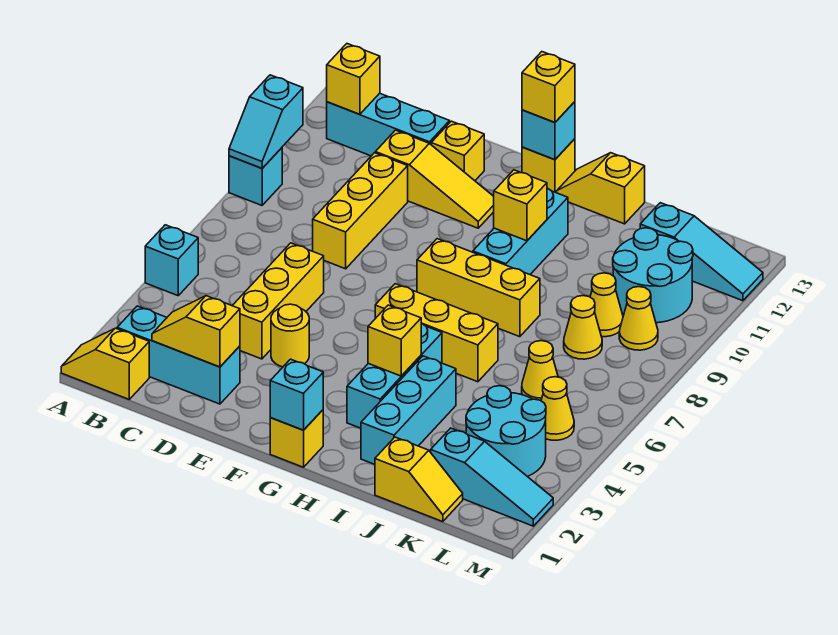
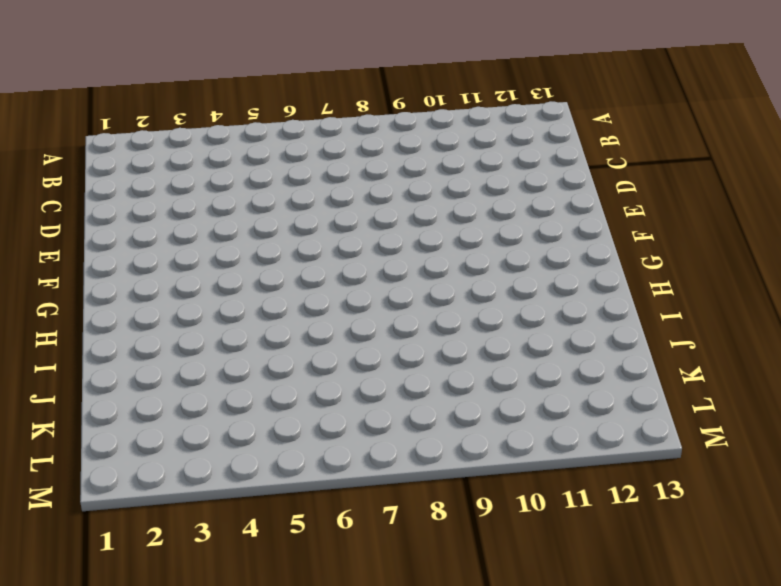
none -> yellow slope A1:B1 level 1 top B
none -> cyan brick A5 level 1
none -> cyan brick A9 level 1
none -> cyan brick B2:D2 level 1

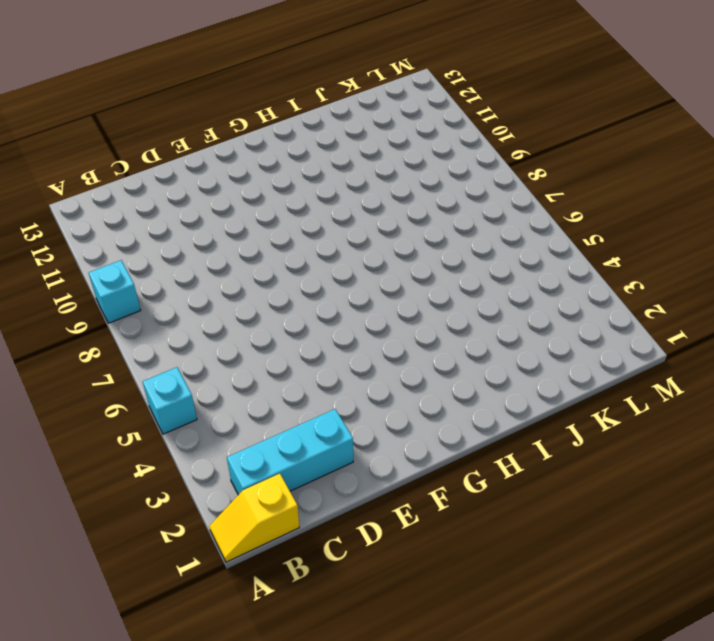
none -> cyan brick B12:D12 level 1
none -> yellow brick D4:D6 level 1
none -> yellow brick D8:D10 level 1
none -> yellow slope D11:F11 level 1 top D

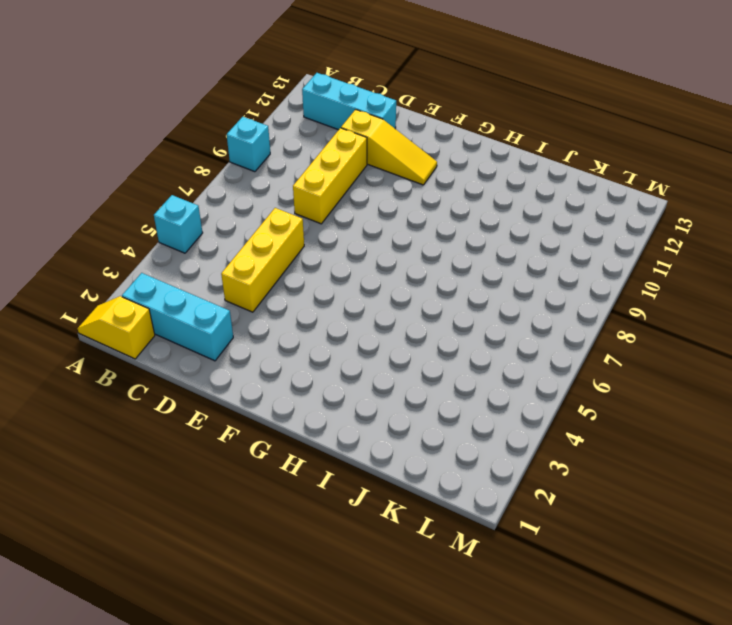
none -> yellow round brick E4 level 1
none -> yellow brick E12 level 1
none -> yellow brick G1 level 1
none -> yellow brick G6:I6 level 1

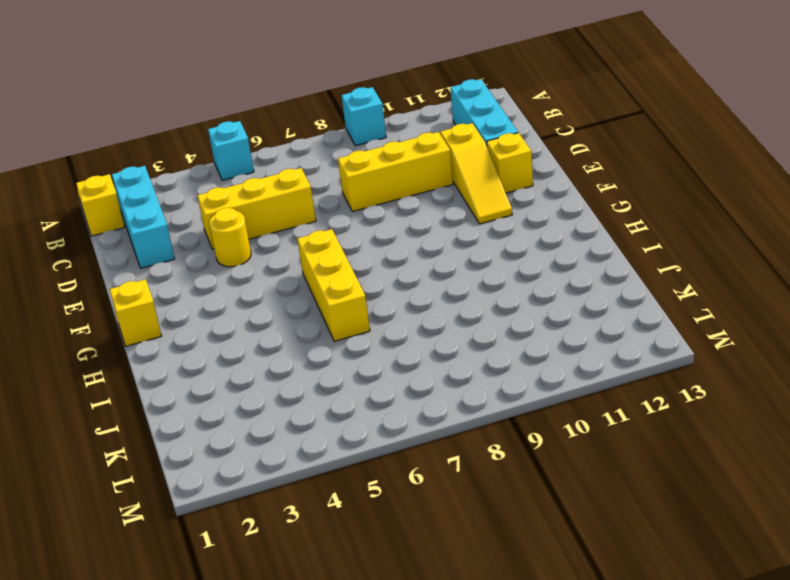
none -> yellow brick G8:I8 level 1
none -> yellow brick G13 level 1
none -> cyan brick H3:H5 level 1
none -> cyan brick H9:H11 level 1

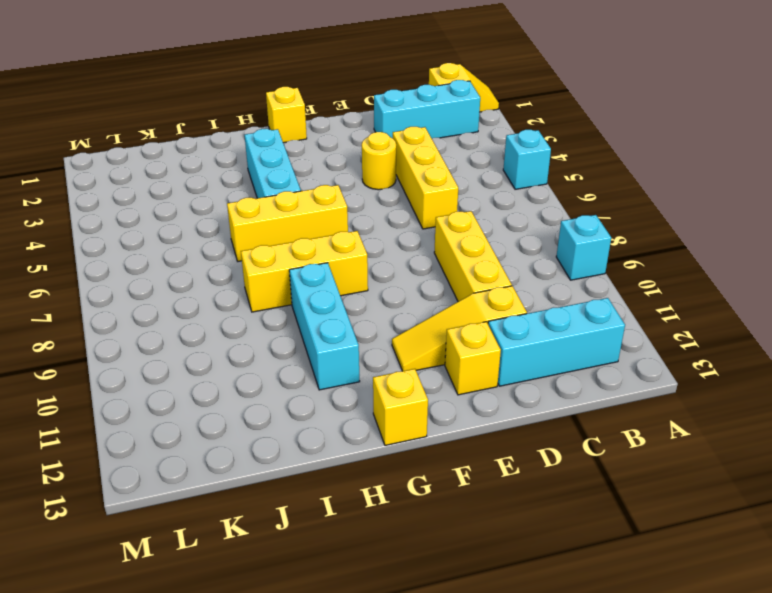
none -> yellow slope H13:I13 level 1 top I
none -> cyan brick I2:I4 level 1
none -> yellow slope J1:K1 level 1 top J
none -> cyan slope K2:M2 level 1 top K

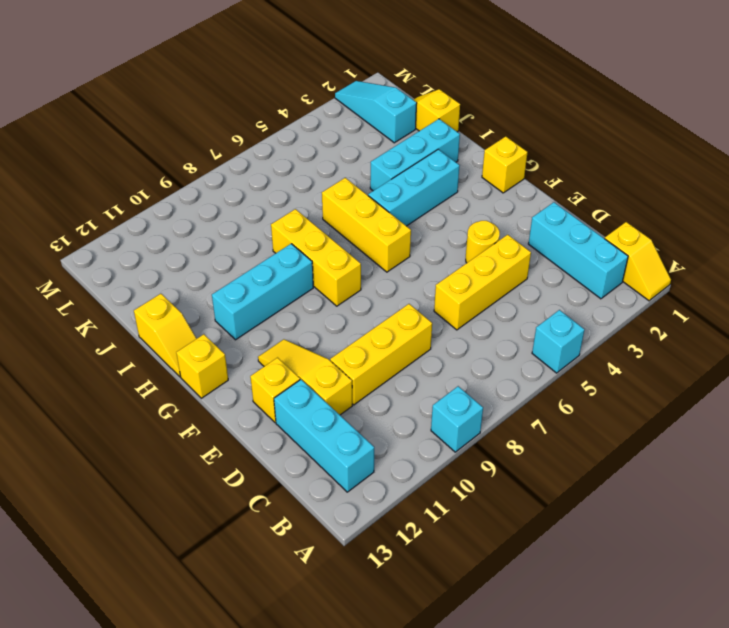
none -> cyan round brick K3:L4 level 1
none -> yellow cone K6 level 1
none -> yellow cone K8 level 1
none -> yellow cone K9 level 1

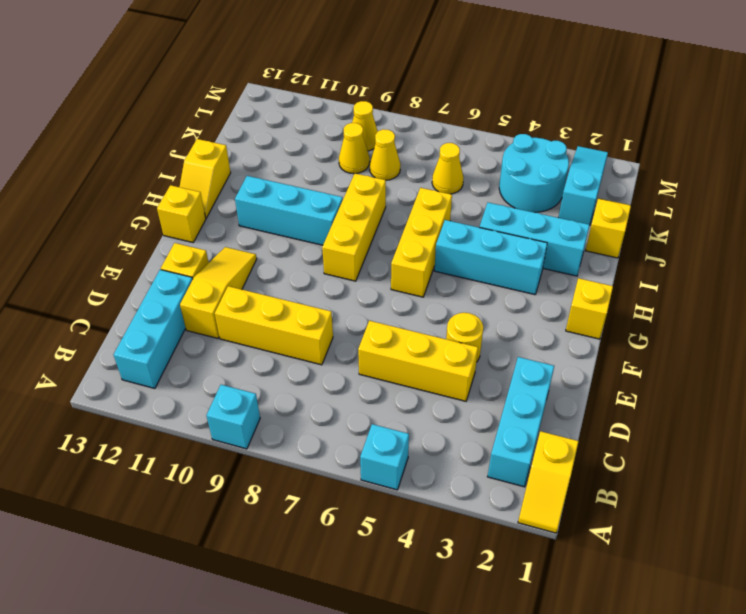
none -> cyan round brick K10:L11 level 1
none -> cyan slope K12:M12 level 1 top K
none -> yellow cone L5 level 1
none -> cyan slope A9:A10 level 2 top 10

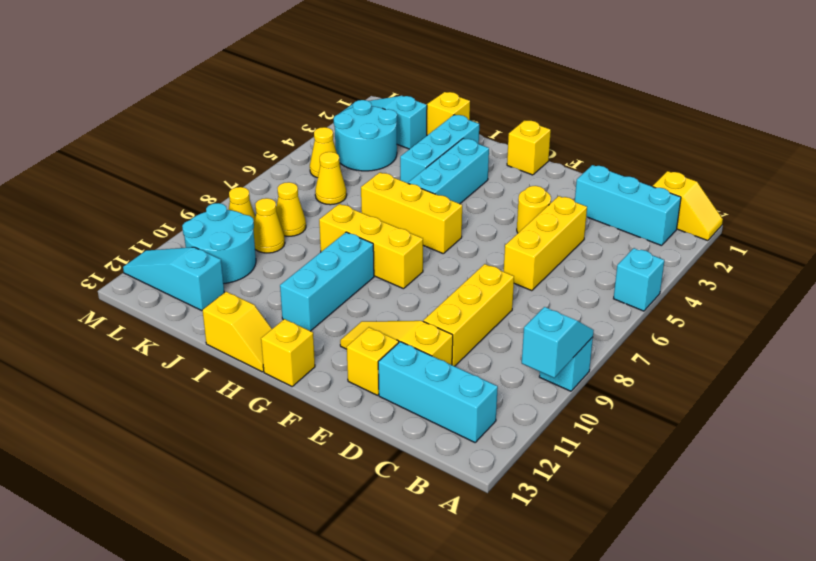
none -> yellow brick B12 level 2
none -> yellow slope C2:D2 level 2 top D
none -> cyan brick G1 level 2
none -> cyan brick G13 level 2

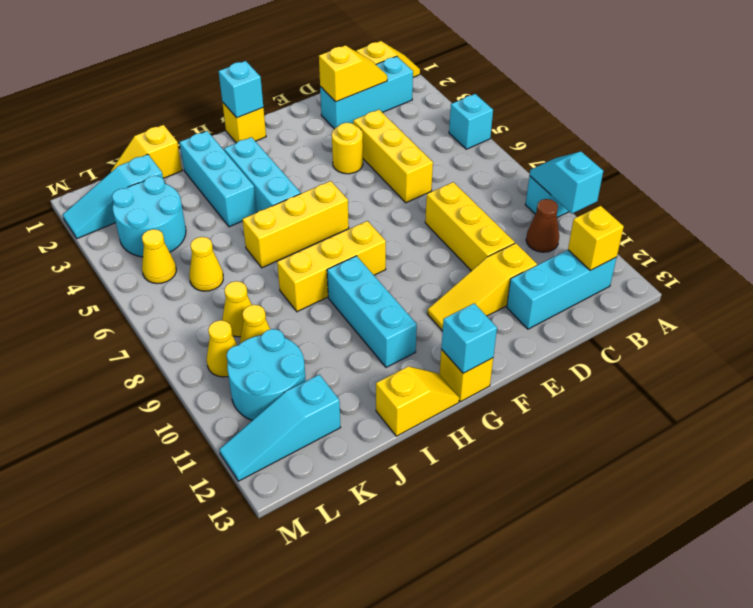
brown cone B10 level 1 -> none
none -> yellow brick E12 level 1
none -> yellow brick H4 level 2
none -> yellow brick H10 level 2
none -> yellow brick G13 level 3

